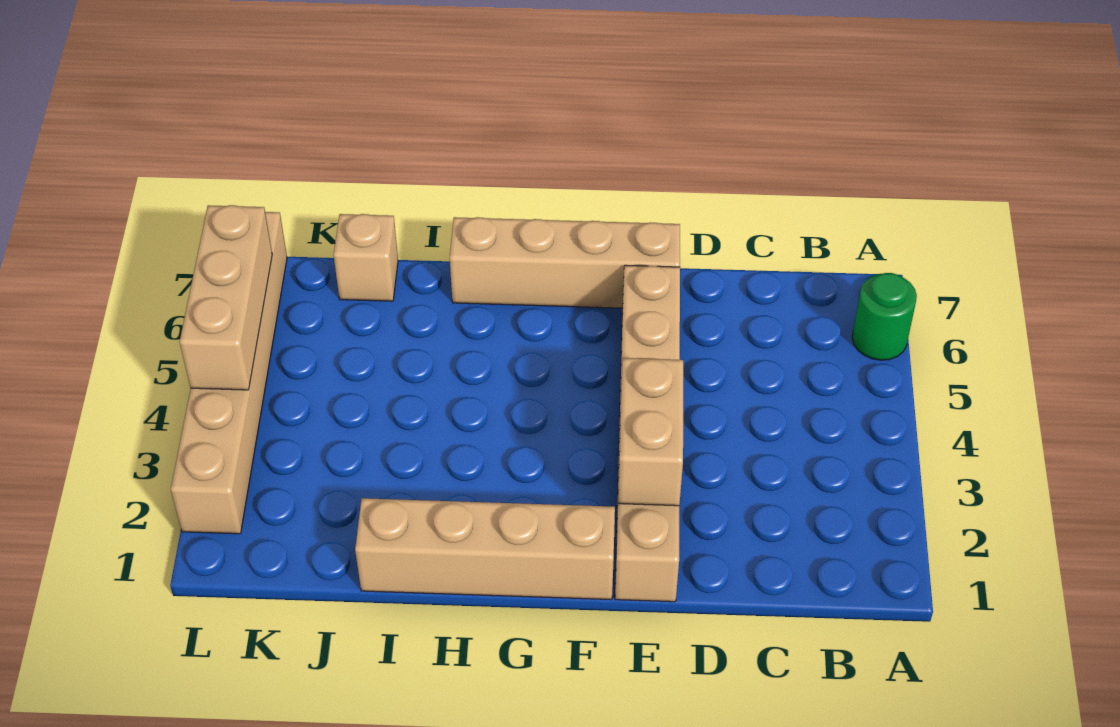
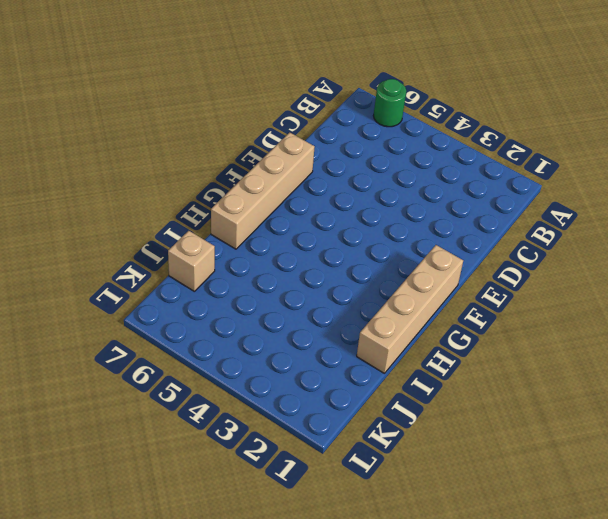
none -> tan brick E1:E6 level 1
none -> tan brick L2:L7 level 1

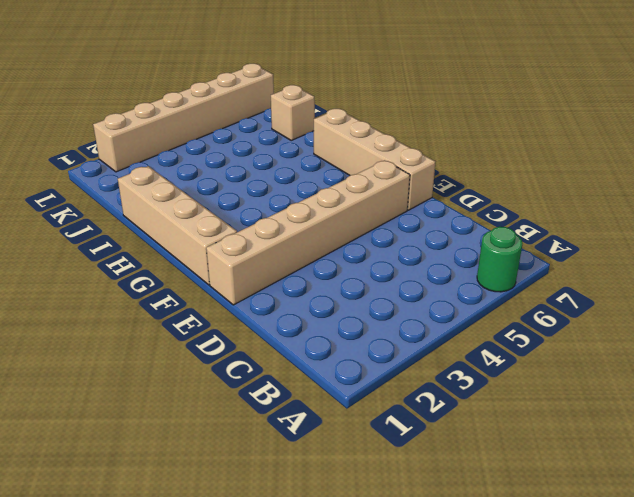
none -> tan brick E2:E3 level 2
none -> tan brick L4:L6 level 2

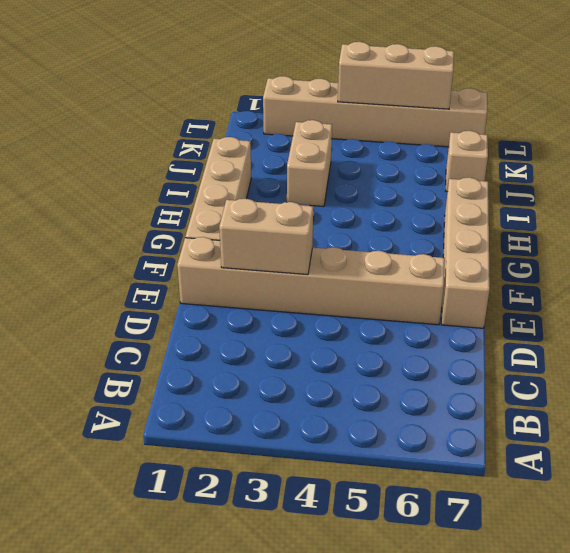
tan brick I3:J3 level 1 -> none
none -> green round brick A6 level 1

